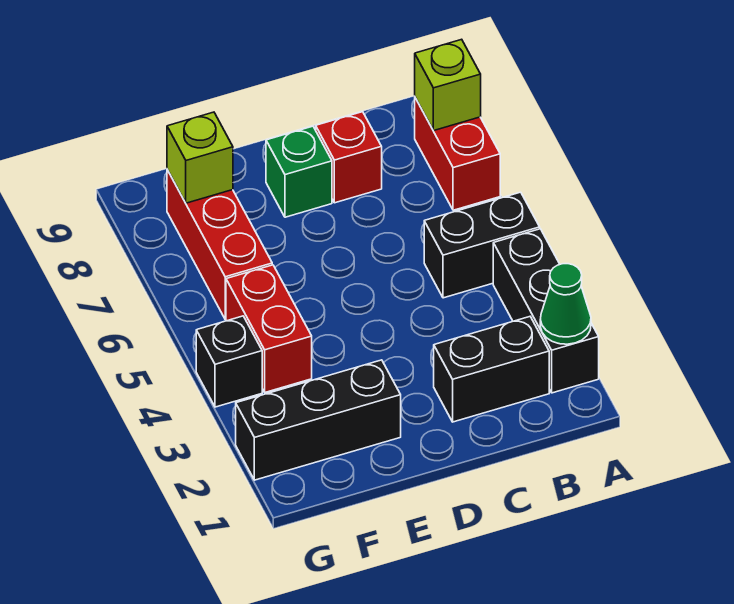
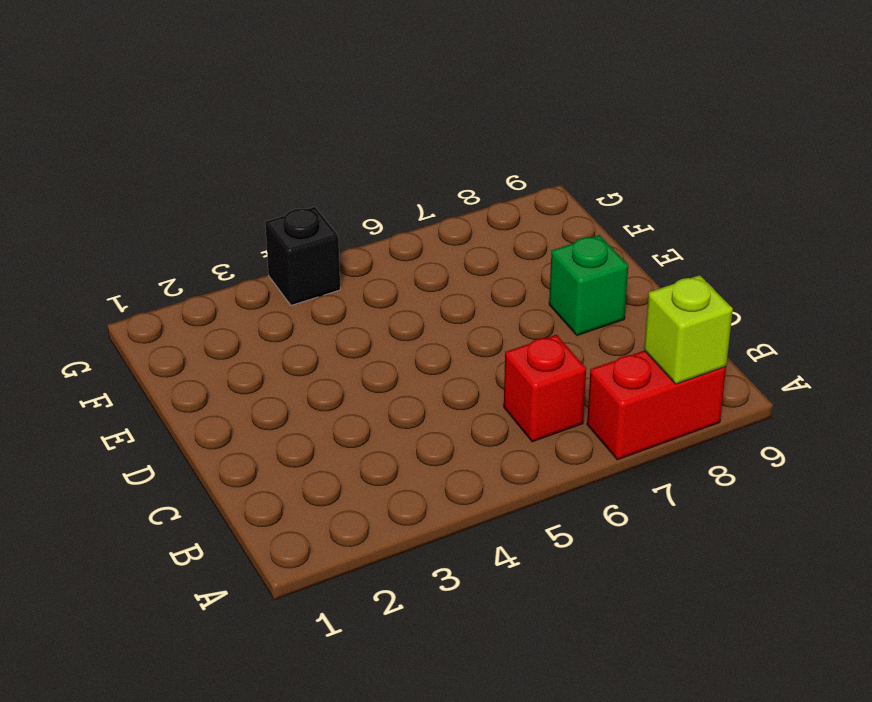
red brick B6 level 1 -> red brick C8 level 1
none -> black brick A2:A4 level 1
none -> black brick A5:B5 level 1
none -> black brick B2:C2 level 1

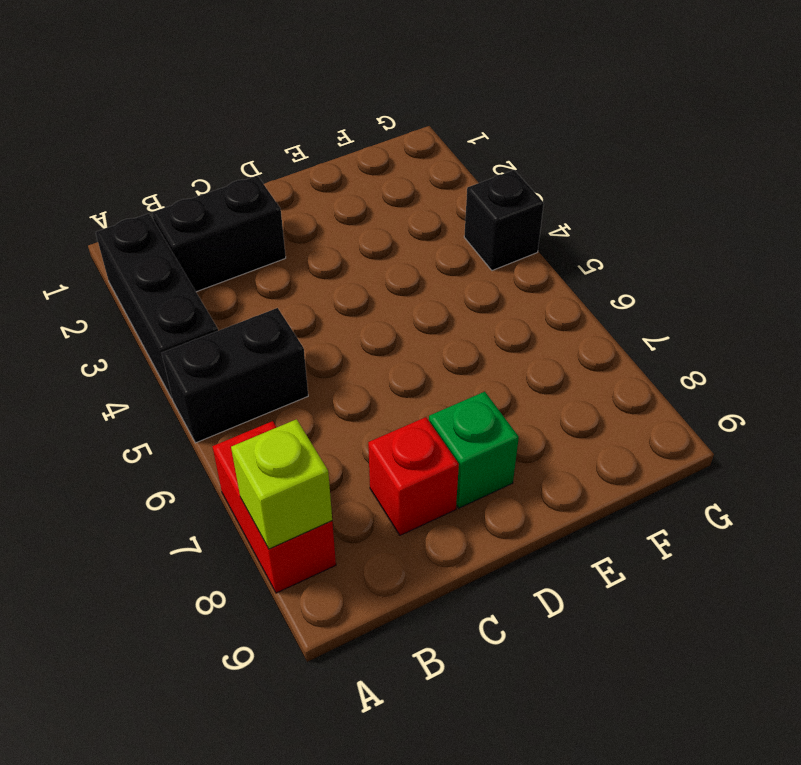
none -> black brick E2:G2 level 1
none -> red brick F4:F5 level 1
none -> red brick F6:F8 level 1

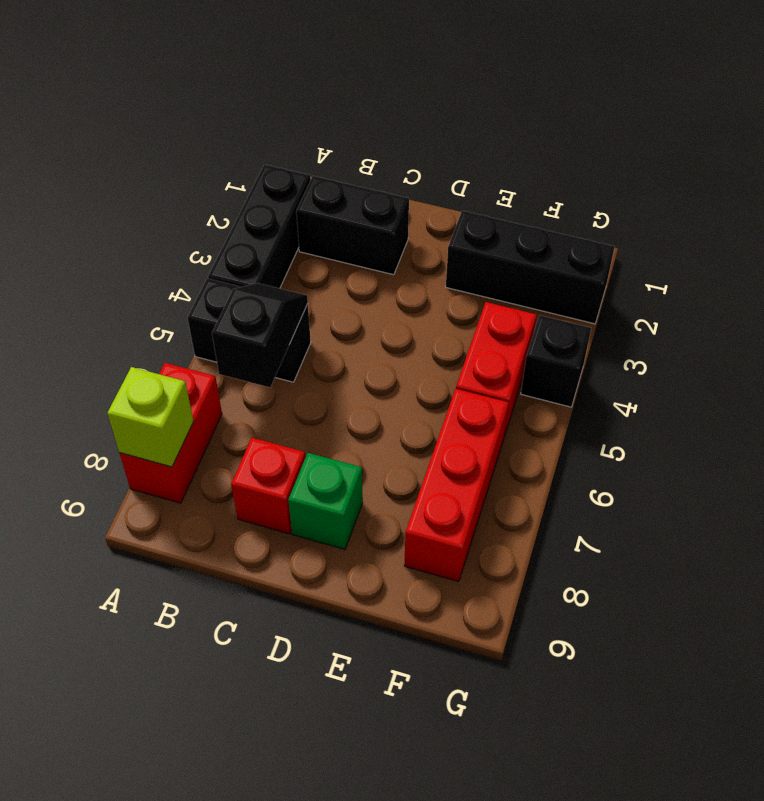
black slope B5:B6 level 2 top 6 -> none
none -> green cone A2 level 2
none -> lime brick F8 level 2

